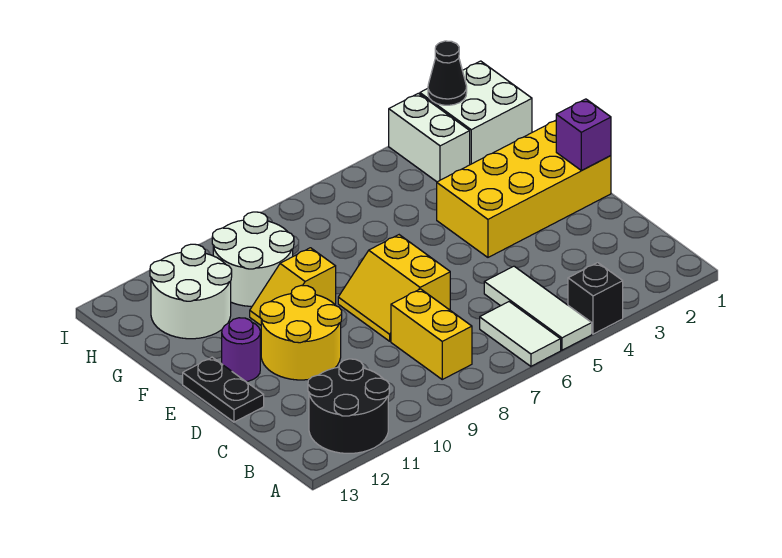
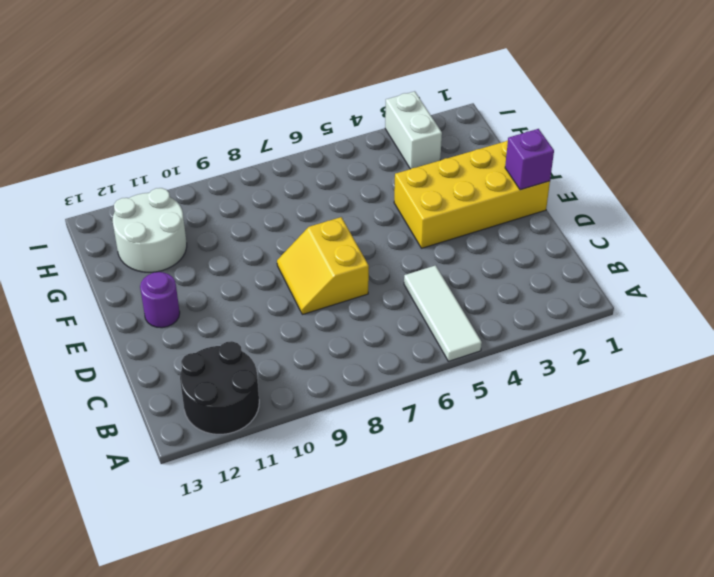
none -> black brick A4 level 1
none -> white tile A6:B6 level 1
none -> yellow brick B8:C8 level 1

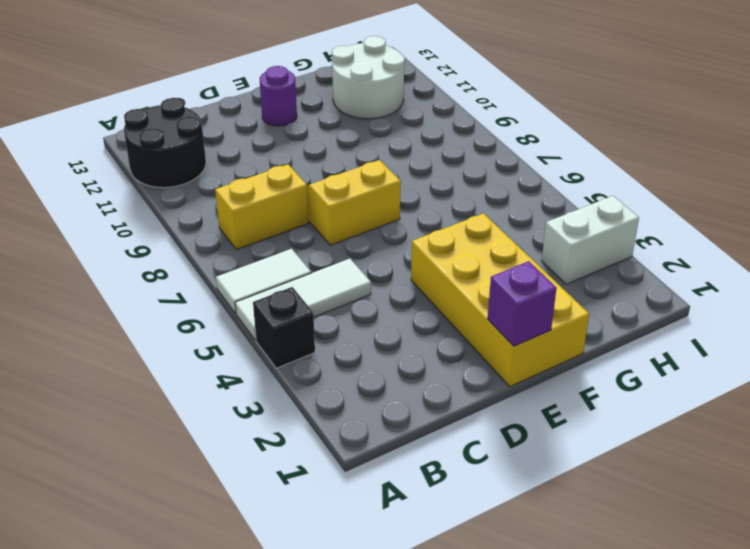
none -> yellow round brick D10:E11 level 1
none -> black plate D13:E13 level 1
none -> yellow slope F9:F10 level 1 top 9

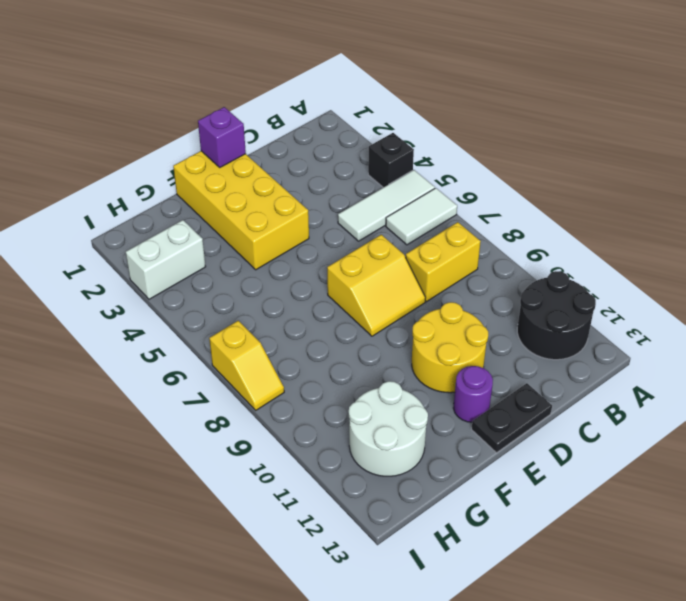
yellow slope I7:I8 level 1 top 7 -> yellow slope F9:F10 level 1 top 9
none -> white round brick G9:H10 level 1
none -> white brick H1:I2 level 1
none -> black cone I2 level 2

